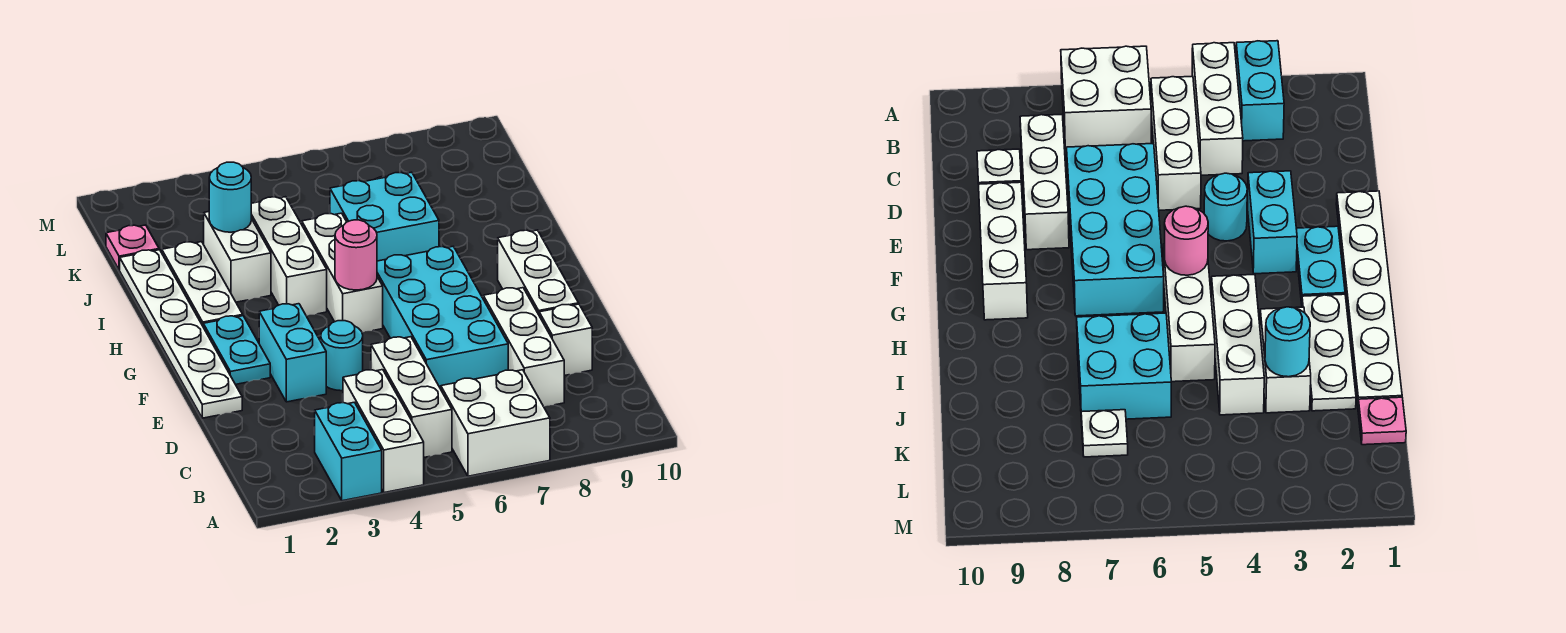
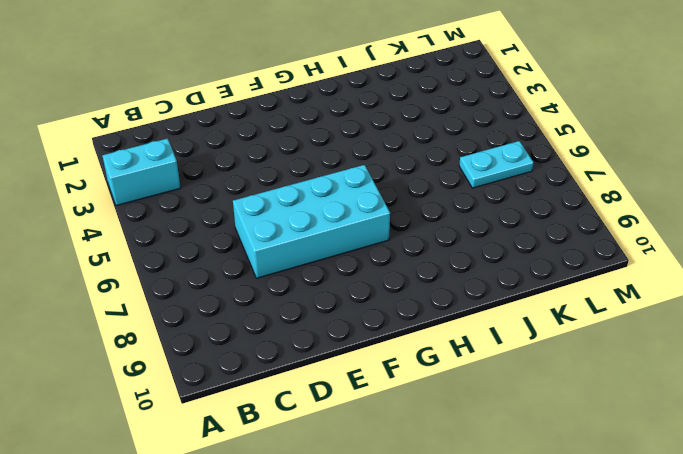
cyan plate K6:L6 level 1 -> cyan plate F2:G2 level 1
none -> white brick A4:C4 level 1
none -> white brick A6:B7 level 1
none -> white brick B5:D5 level 1

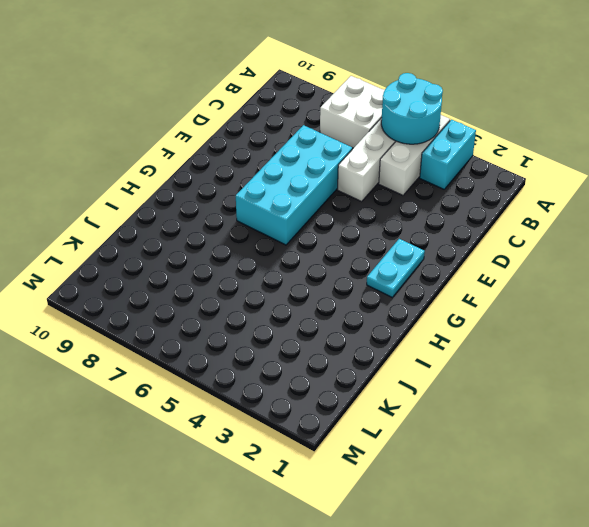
cyan round brick A4:B5 level 2 -> none
none -> white brick C8:E8 level 1
none -> white brick D9 level 1
none -> white plate E1:J1 level 1

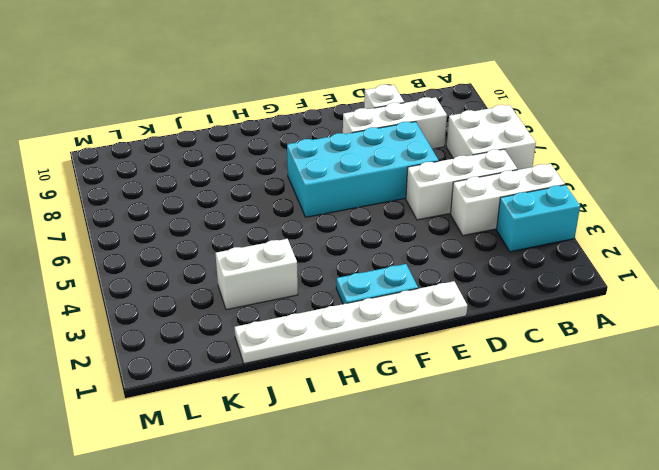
none -> cyan brick E3:F3 level 1
none -> cyan round brick E4 level 1
none -> white brick E9:G9 level 1

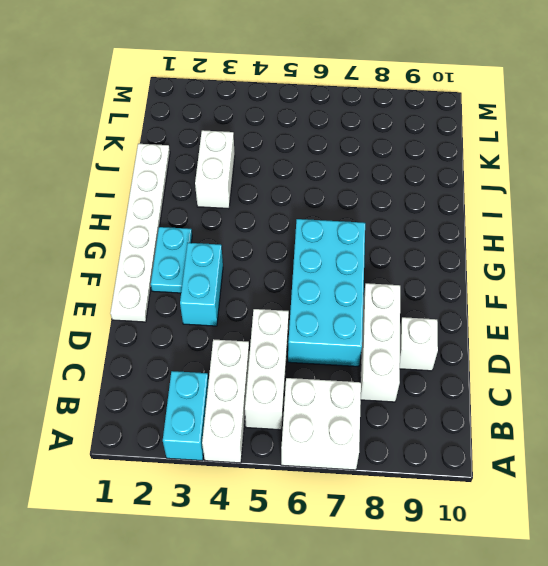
none -> cyan round brick E4 level 1
none -> white brick E9:G9 level 1
none -> white brick G5:I5 level 1

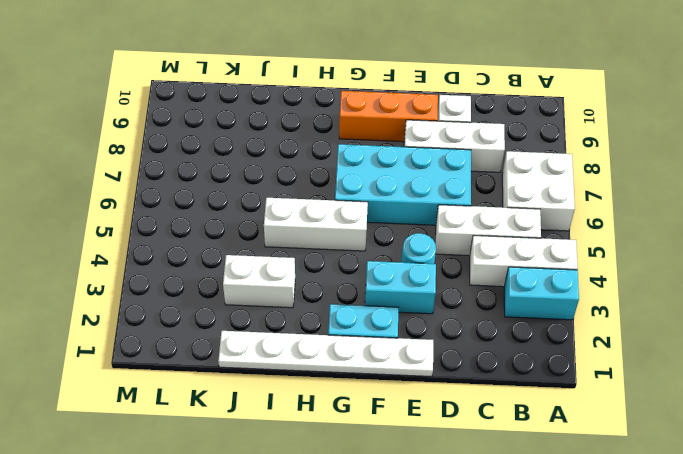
orange brick E9:G9 level 1 -> white brick E9:G9 level 1
none -> white plate H2:J2 level 1
none -> white brick H4:J4 level 1
none -> cyan brick I6:J7 level 1

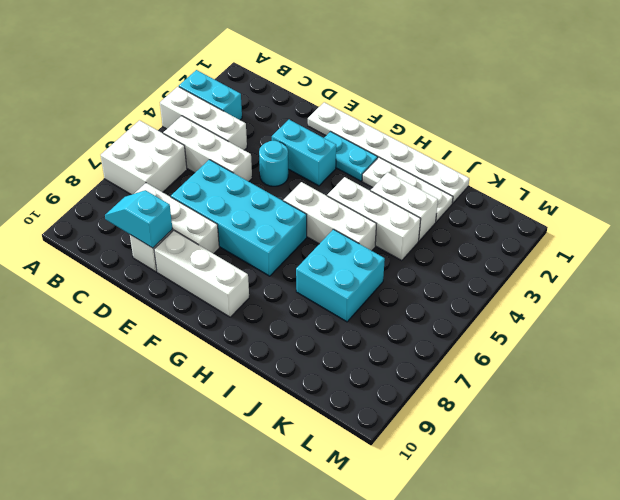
cyan slope C9:D9 level 2 top D -> none
none -> pink plate K1 level 1
none -> white plate K7 level 1
none -> pink round brick G5 level 2

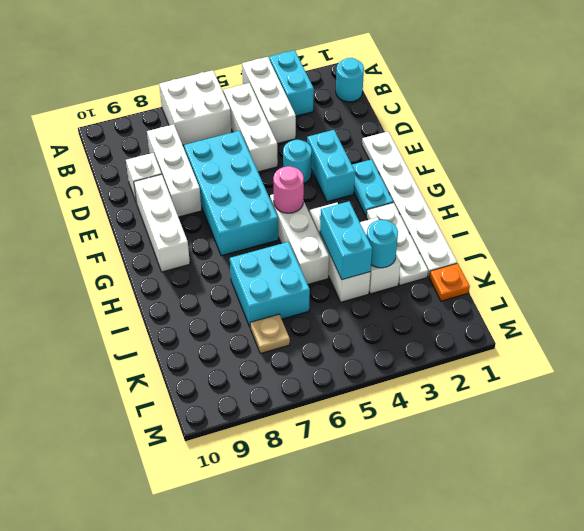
cyan round brick B1 level 1 -> none
cyan brick I4:J4 level 2 -> none
orange plate K1 level 1 -> pink plate K1 level 1
tan plate K7 level 1 -> white plate K7 level 1

